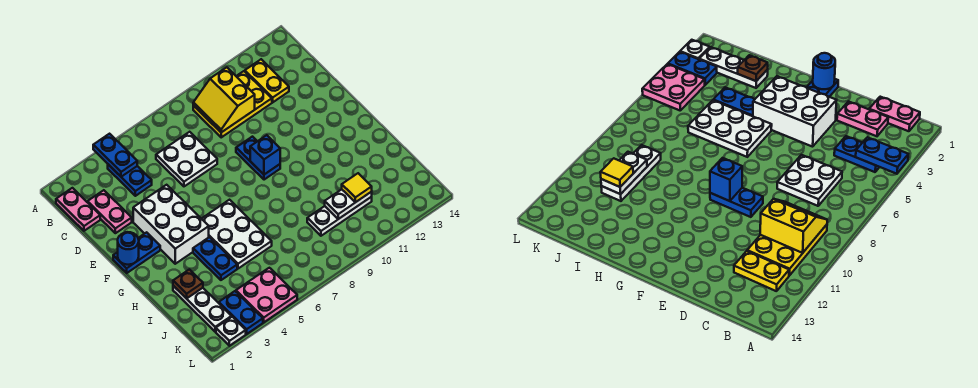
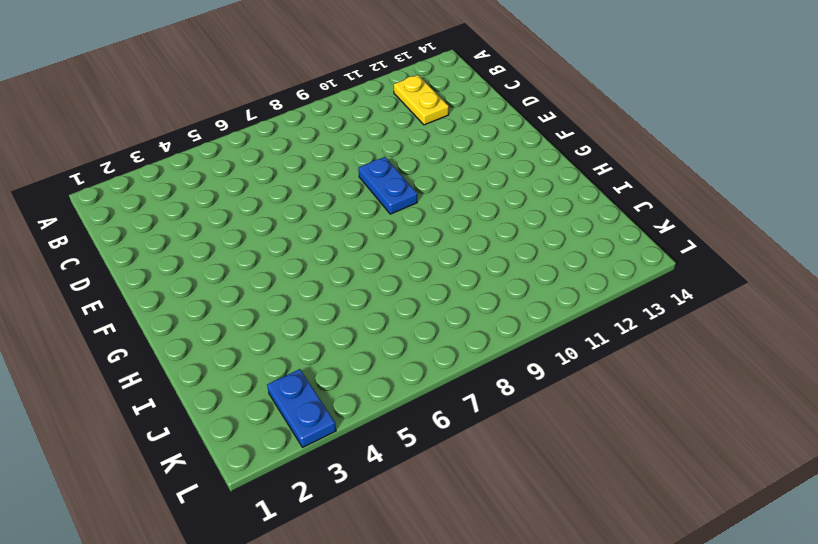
none -> pink plate B1:C1 level 1
none -> blue plate B4:C4 level 1
none -> yellow plate B9:C11 level 1

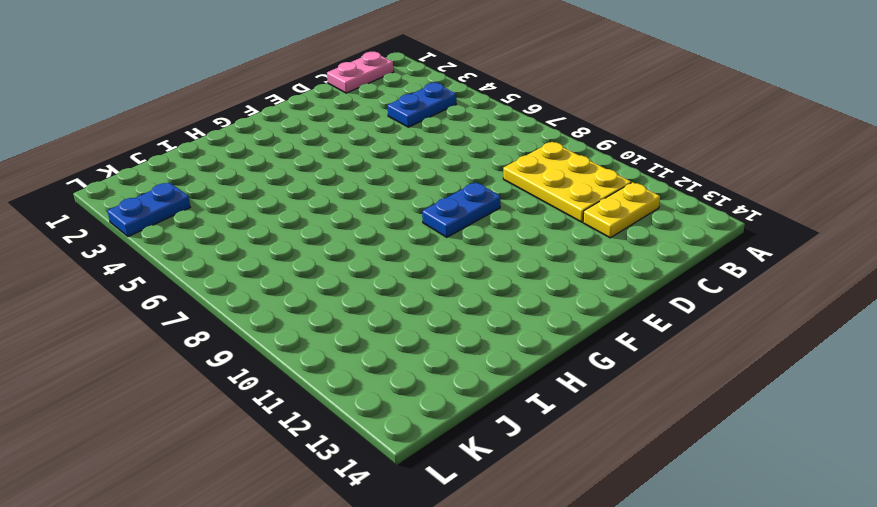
none -> pink plate C2:D2 level 1
none -> white plate C6:D7 level 1
none -> white brick E3:G4 level 1

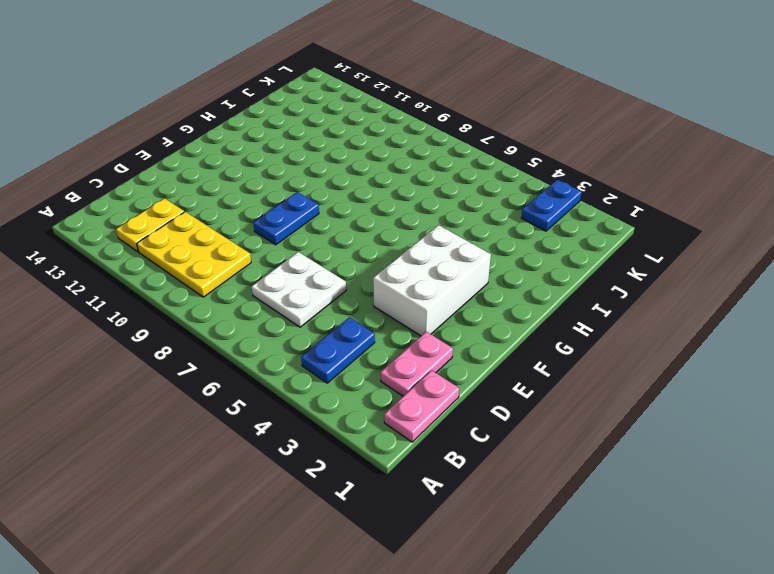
none -> blue plate F1:F2 level 1
none -> white plate G5:I6 level 1
none -> blue plate H4:I4 level 1

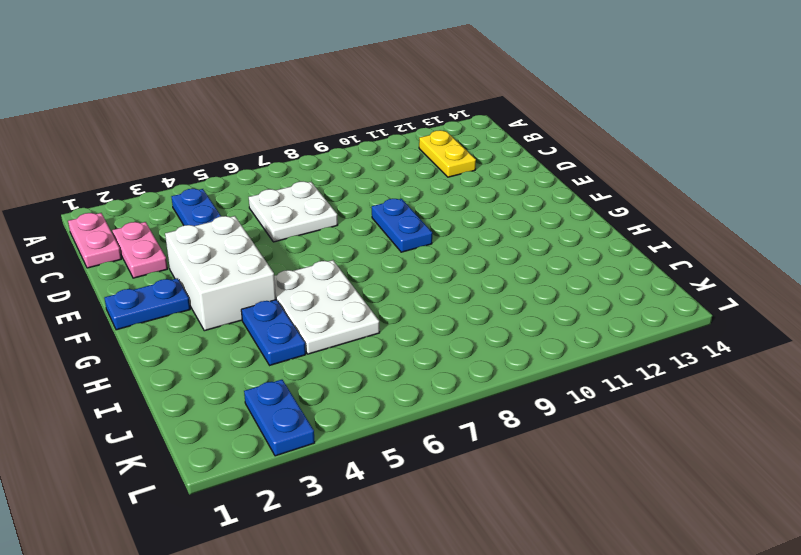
none -> yellow plate B9:C11 level 1
none -> white plate I2:K2 level 1
none -> white plate J9:J11 level 1

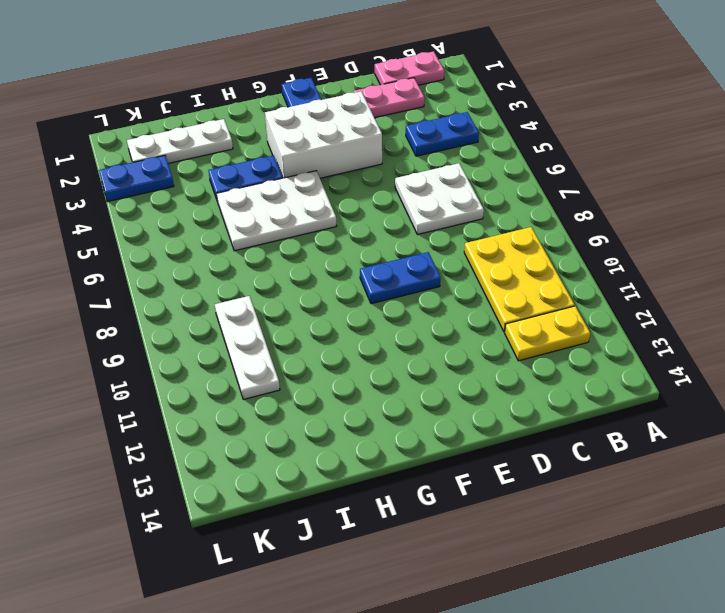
none -> pink plate K4:L5 level 1
none -> white plate L2 level 1
none -> blue plate A4:B4 level 2

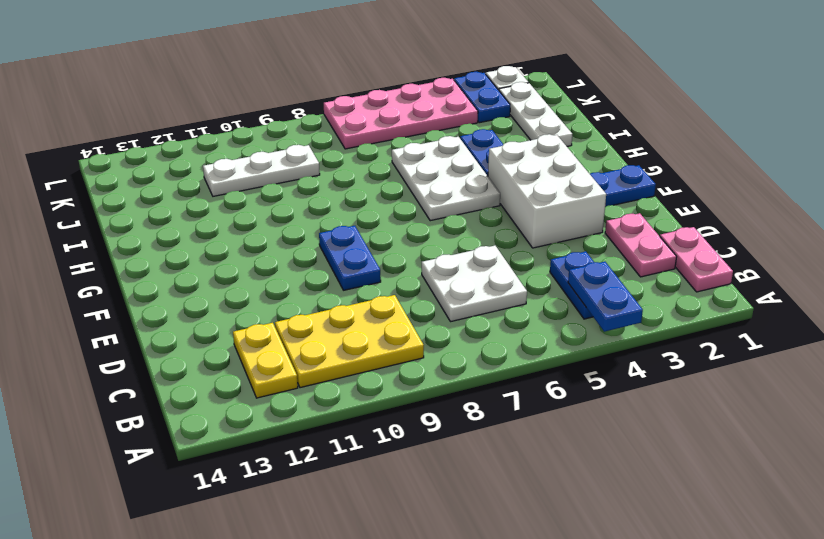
pink plate K4:L7 level 1 -> pink plate K4:L5 level 1
none -> yellow slope B9:C10 level 2 top 10
none -> blue round brick F1 level 2
none -> blue brick F9 level 2

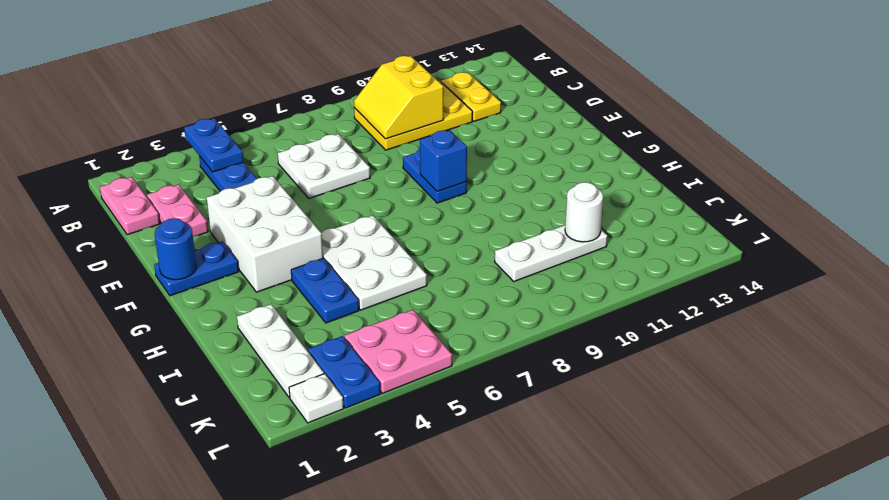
white round brick J11 level 2 -> white plate J10:J11 level 2
none -> brown plate I2 level 2
none -> yellow tile J11 level 3

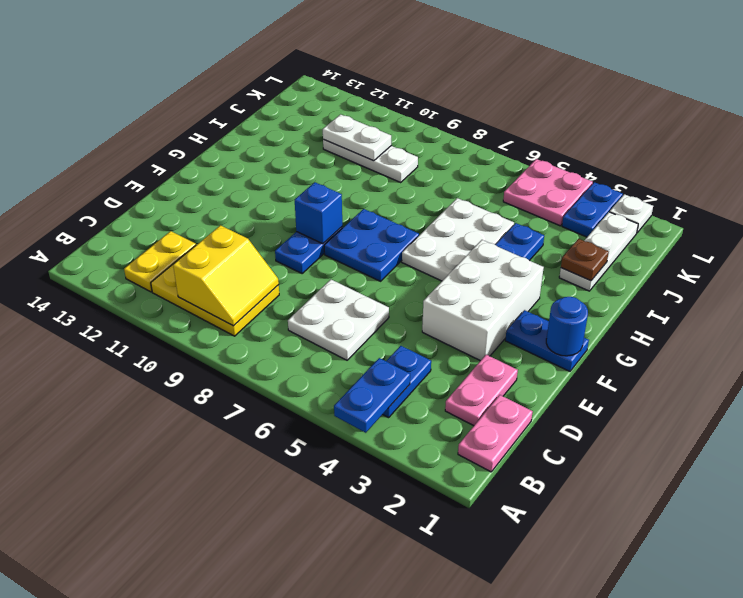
blue plate F7:G8 level 1 -> none
none -> yellow tile J11 level 3

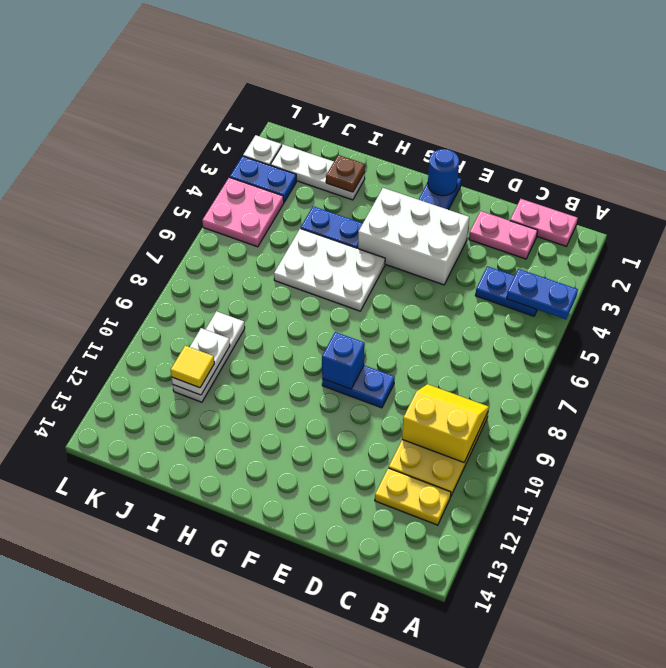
none -> white plate C6:D7 level 1

